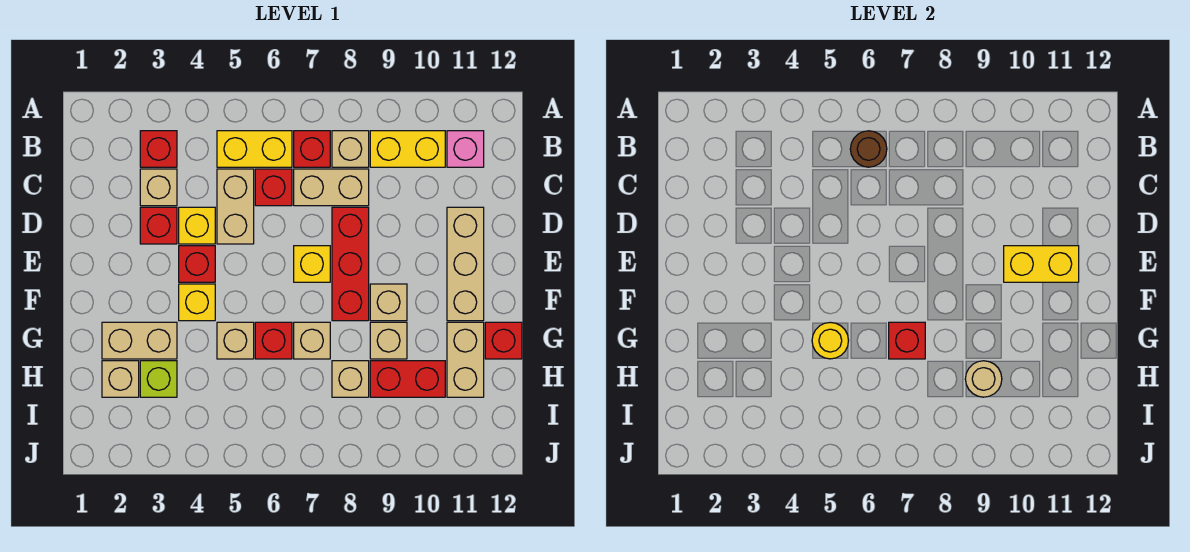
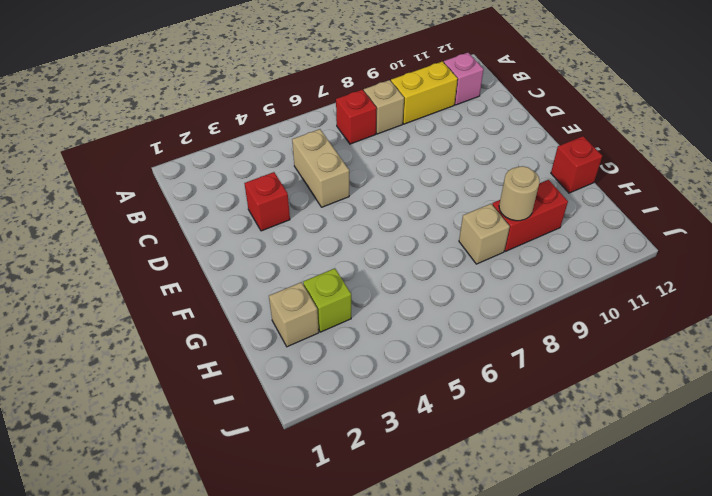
none -> red brick B3 level 1
none -> yellow brick B5:B6 level 1
none -> tan brick C3 level 1
none -> red brick C6 level 1

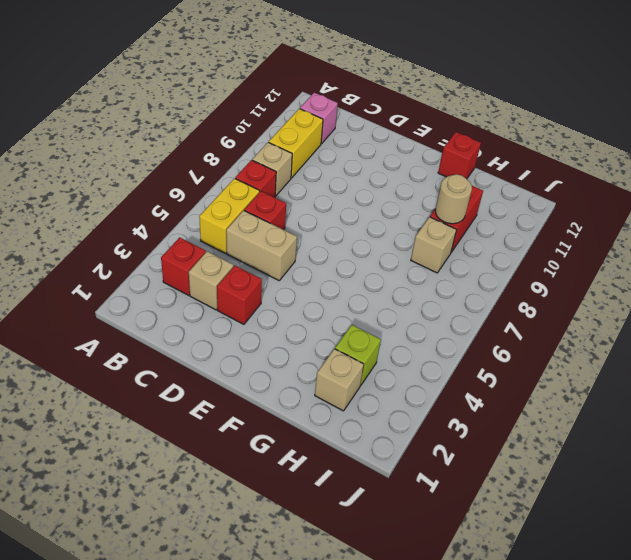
none -> tan brick C7:C8 level 1
none -> yellow brick D4 level 1
none -> red brick D8:F8 level 1
none -> tan brick D11:F11 level 1

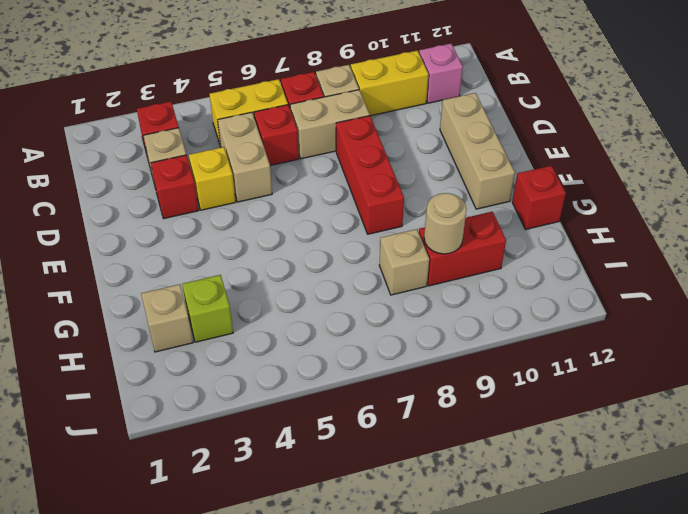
none -> red brick E4 level 1
none -> yellow brick E7 level 1
none -> yellow brick F4 level 1
none -> tan brick F9 level 1

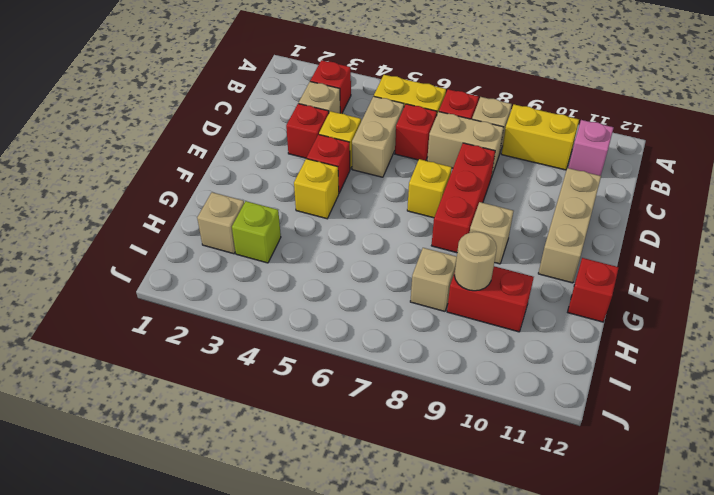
none -> tan brick G2:G3 level 1
none -> tan brick G5 level 1
none -> red brick G6 level 1
none -> tan brick G7 level 1

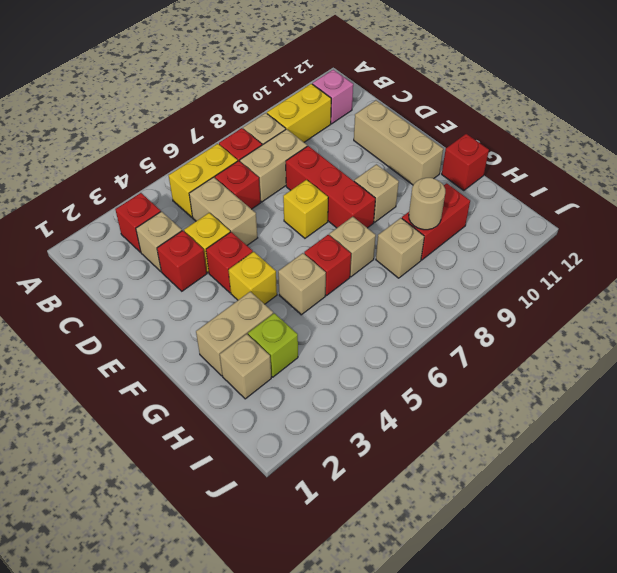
none -> tan brick G9 level 1
none -> tan brick G11:H11 level 1
none -> brown round brick B6 level 2
none -> yellow brick E10:E11 level 2

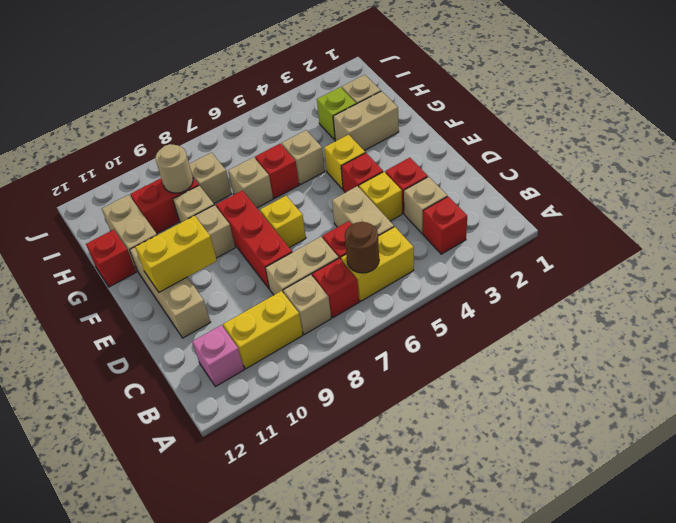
none -> yellow round brick G5 level 2
none -> red brick G7 level 2

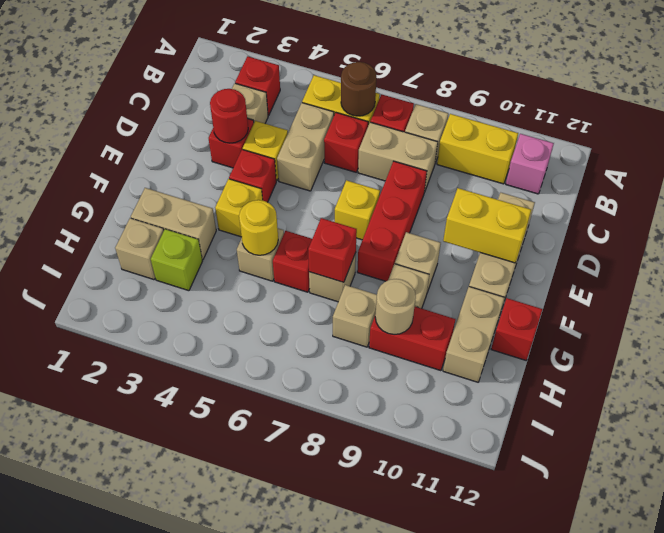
red round brick D3 level 2 -> none

